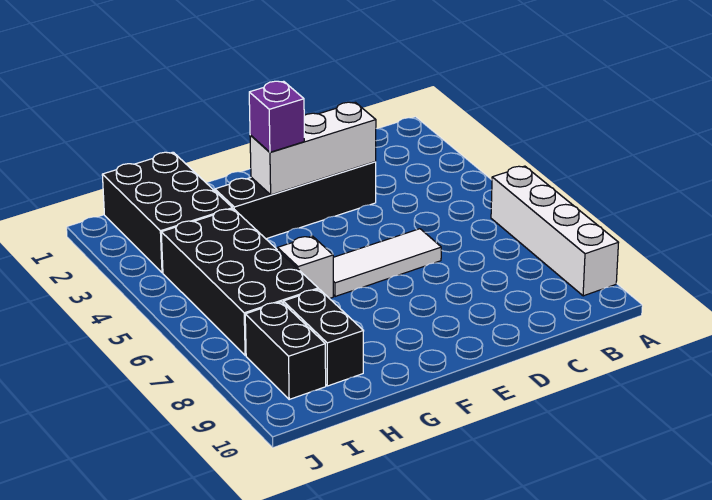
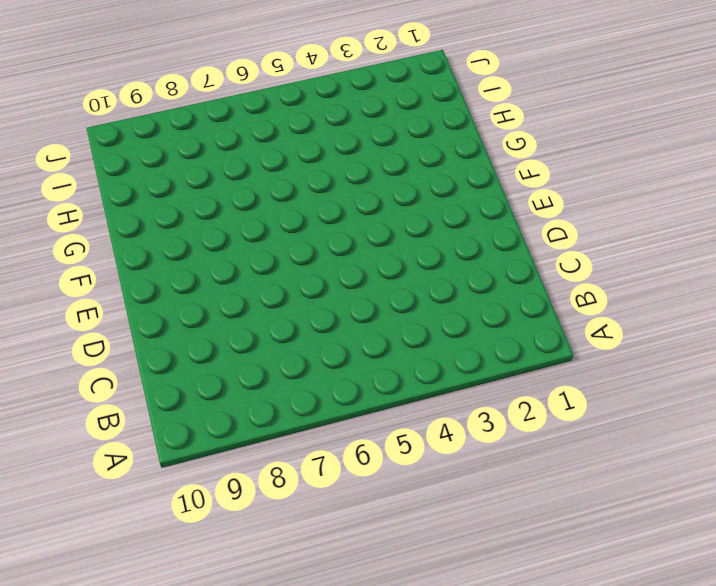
none -> white brick A6:A9 level 1
none -> black brick D3:G3 level 1

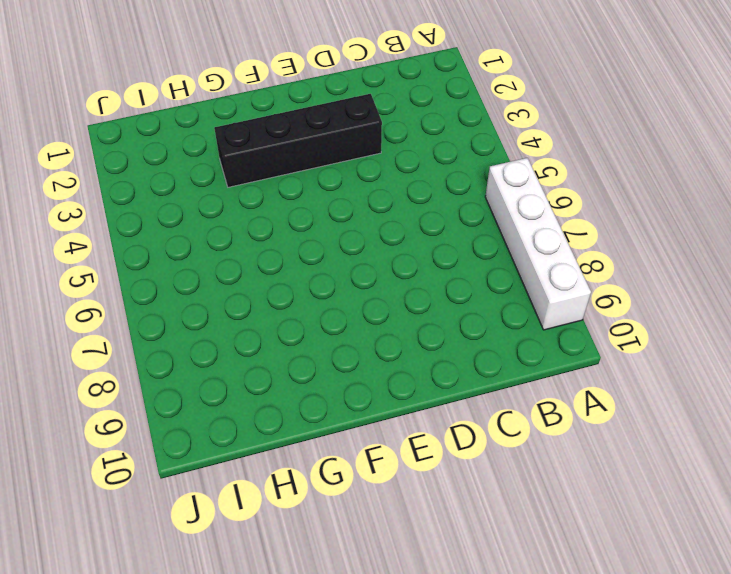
none -> white tile D6:F6 level 1
none -> white brick G6 level 1

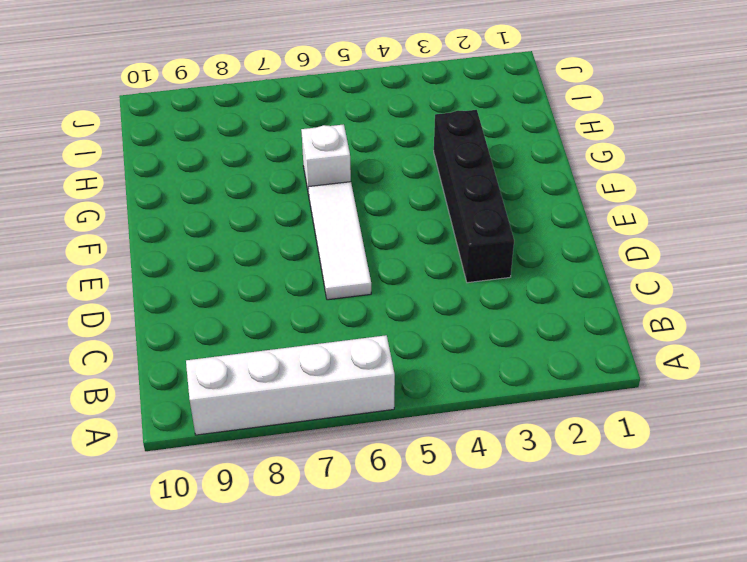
none -> black brick H1:I3 level 1
none -> black brick H4:I7 level 1

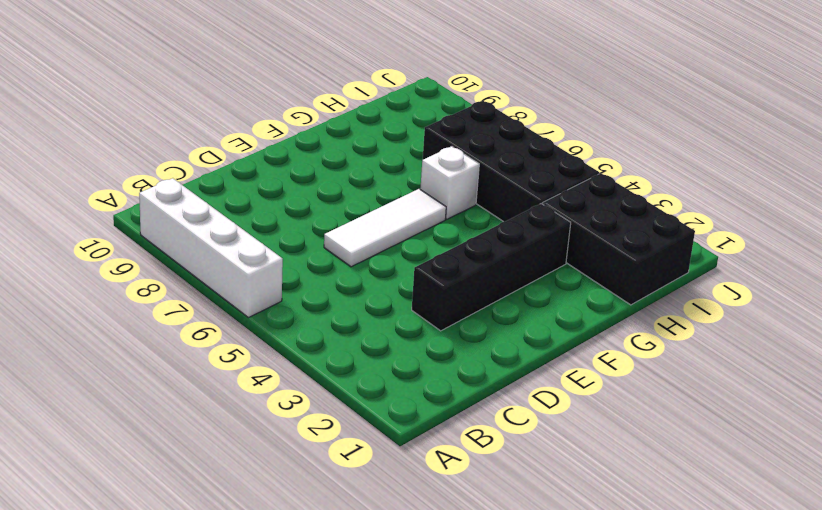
none -> black brick H8:H9 level 1
none -> black brick I8:I9 level 1

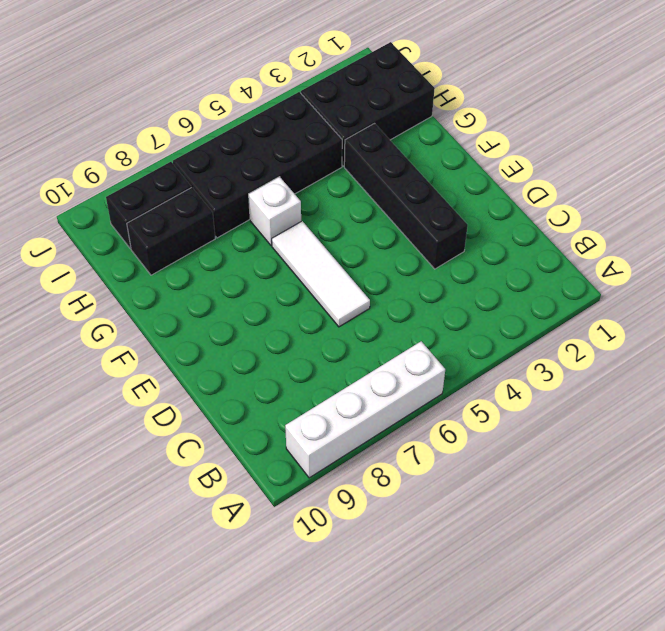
none -> white brick D3:F3 level 2
none -> purple brick F3 level 3

